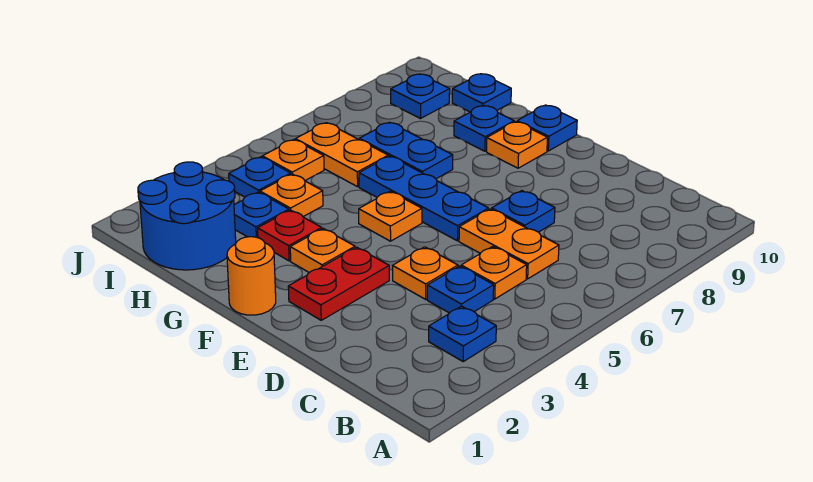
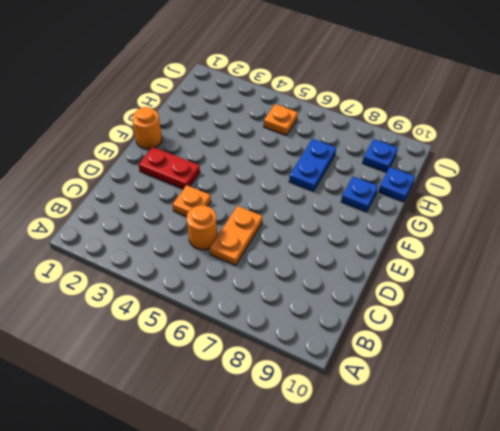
orange round brick C5 level 1 -> orange plate C5 level 1
none -> blue plate B3 level 1
none -> blue plate C4 level 1
none -> blue plate D7 level 1

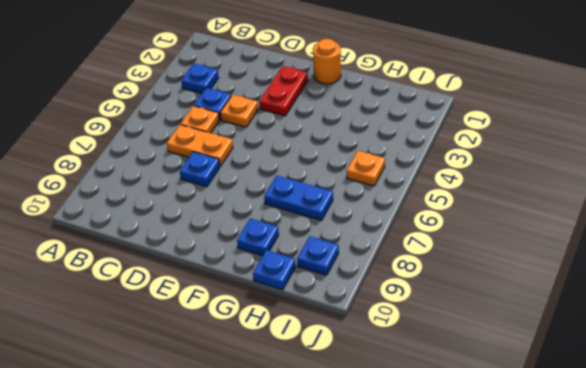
none -> blue plate E6:G6 level 1
none -> orange plate F3 level 1
none -> orange plate F5 level 1

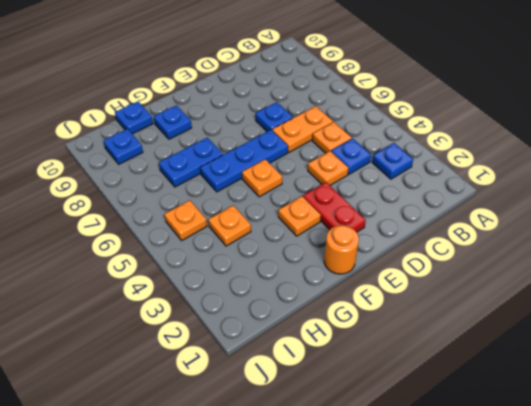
none -> orange plate F9 level 1
none -> blue plate F10 level 1
none -> red plate G3 level 1

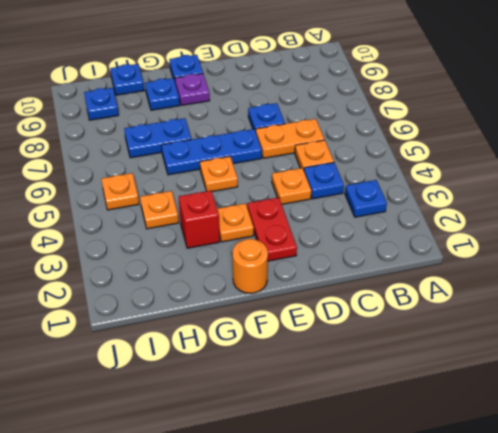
purple plate F9 level 1 -> orange plate F9 level 1
red brick G3 level 1 -> red plate G3 level 1
none -> blue round brick H1:I2 level 1
none -> blue plate H3 level 1
none -> orange plate H6:I6 level 1

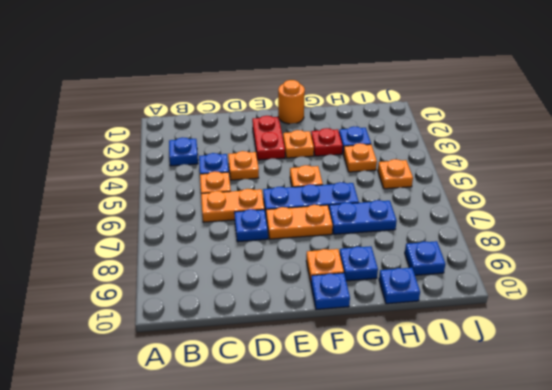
orange plate E7:F7 level 1 -> orange plate H6:I6 level 1
none -> blue round brick H1:I2 level 1
none -> blue plate I4 level 1

